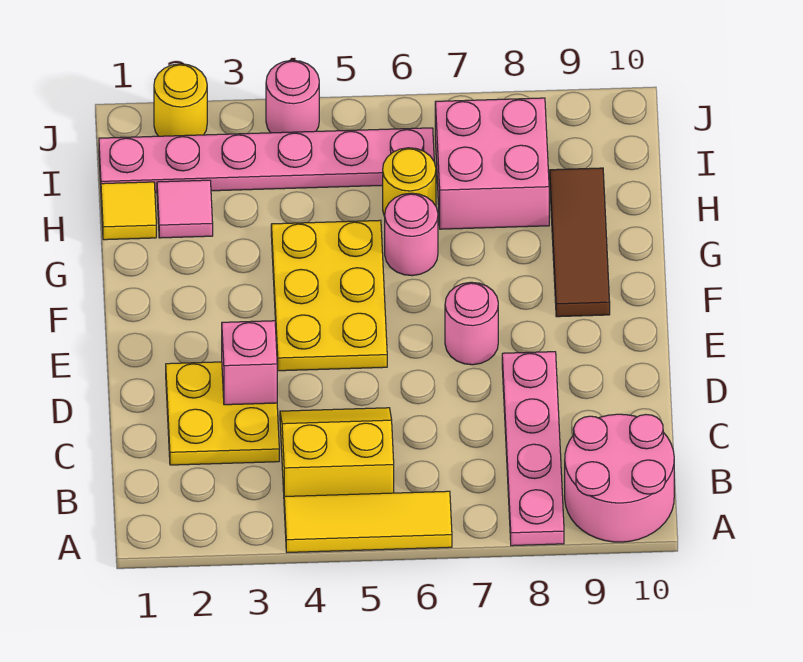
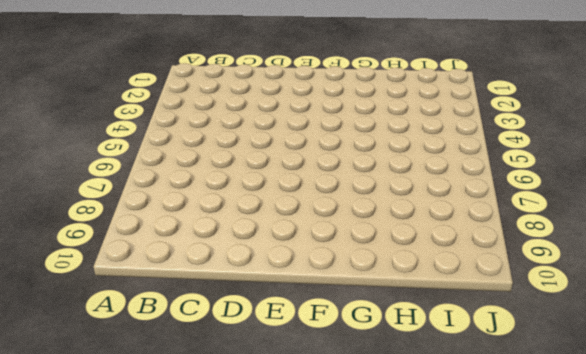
none -> yellow tile A4:A6 level 1
none -> pink plate A8:D8 level 1
none -> pink round brick A9:B10 level 1

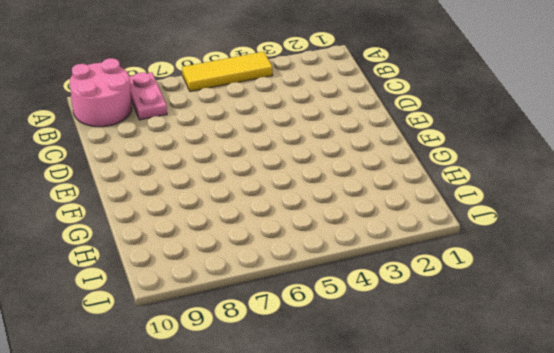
pink plate A8:B8 level 1 -> pink plate A8:D8 level 1
none -> yellow slope B4:C5 level 1 top B
none -> yellow plate C2:D3 level 1
none -> yellow plate E4:G5 level 1

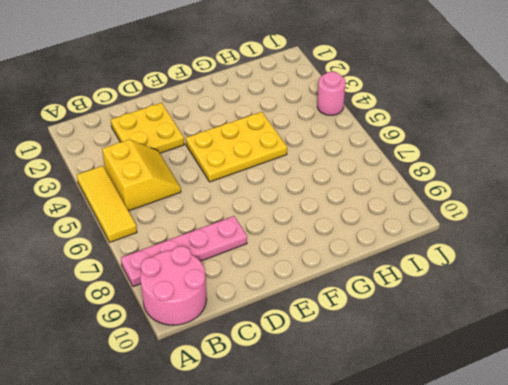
none -> pink round brick E7 level 1
none -> brown tile F9:H9 level 1
none -> pink round brick G6 level 1

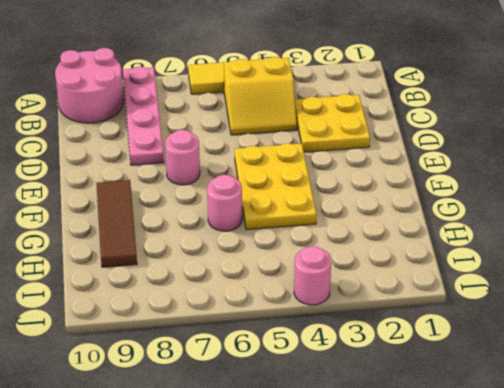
none -> yellow tile H1 level 1
none -> pink tile H2 level 1
none -> yellow round brick H6 level 1

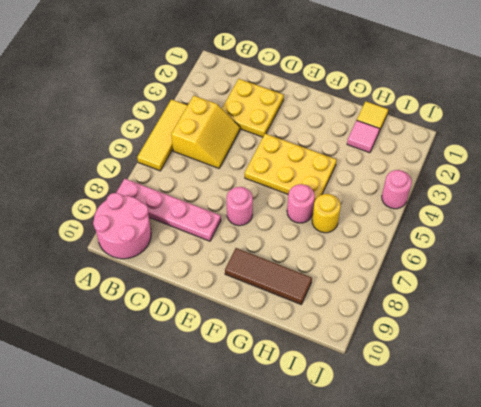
none -> pink brick H7:I8 level 1
none -> pink plate I1:I6 level 1
none -> yellow round brick J2 level 1

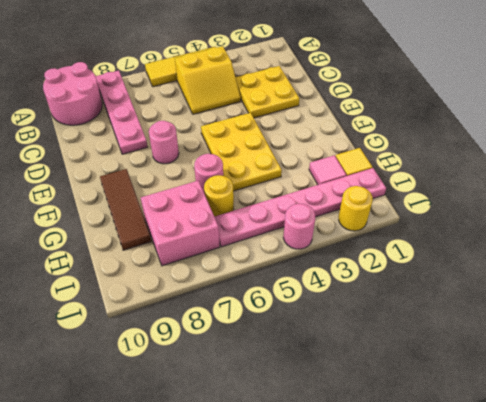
none -> pink brick D3 level 2

